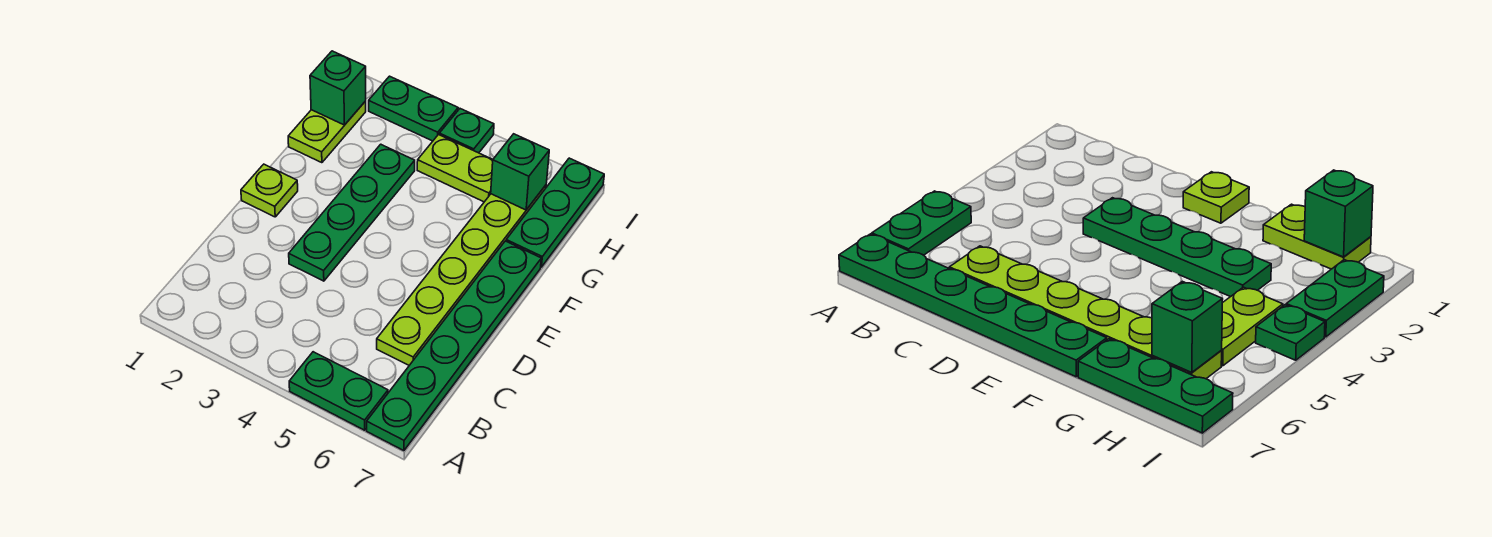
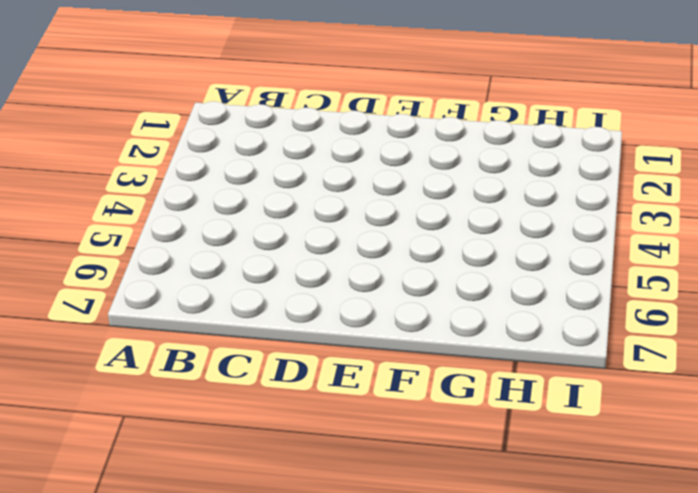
none -> green plate A5:A6 level 1
none -> green plate A7:F7 level 1
none -> lime plate C6:H6 level 1

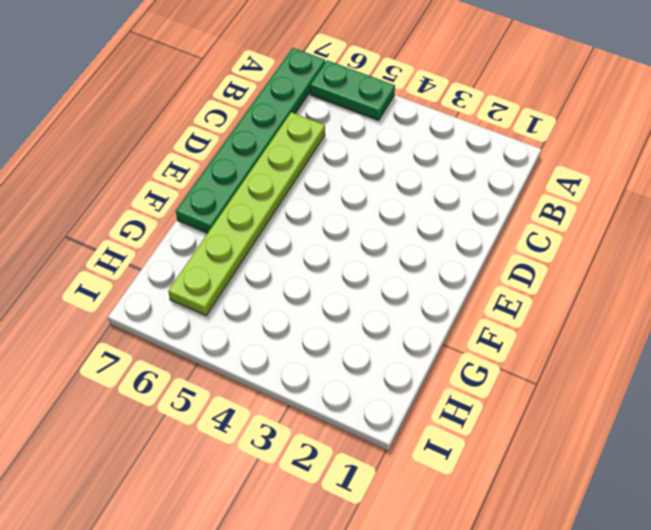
none -> green plate D3:G3 level 1
none -> lime plate E1 level 1
none -> lime plate G1:H1 level 1

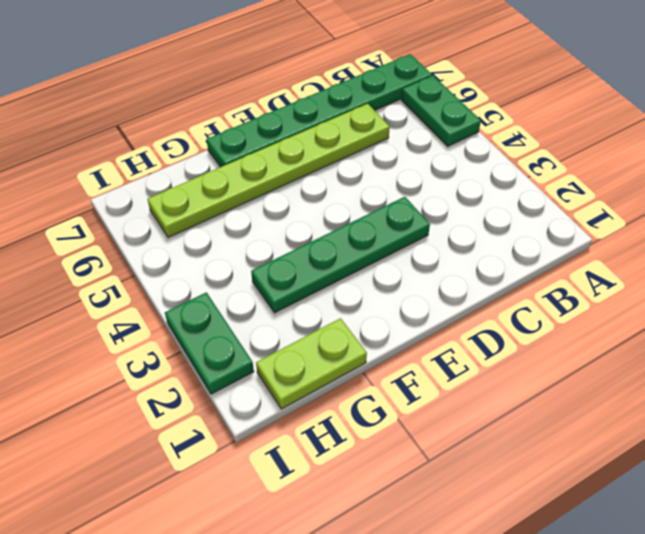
none -> lime plate E1 level 1
none -> green plate G7:I7 level 1
none -> lime plate H4:H5 level 1

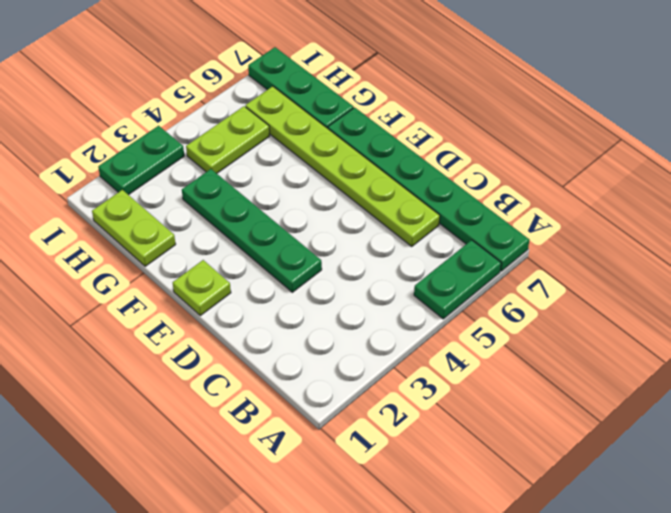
none -> green plate I4 level 1
none -> green brick H1 level 2
none -> green brick H6 level 2

